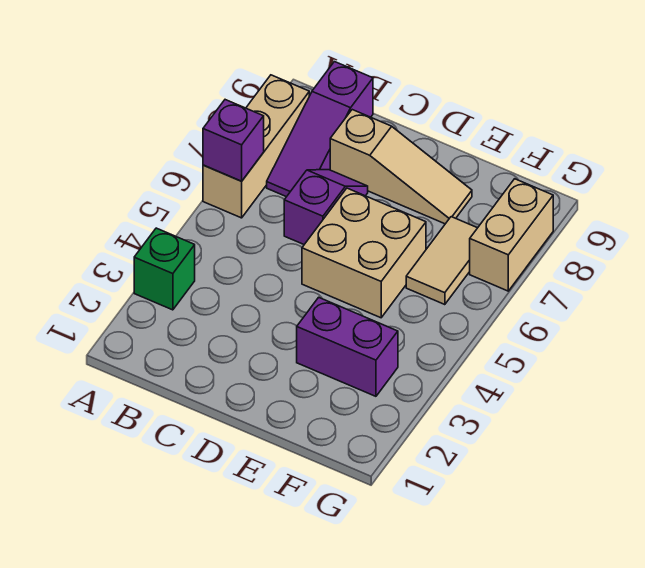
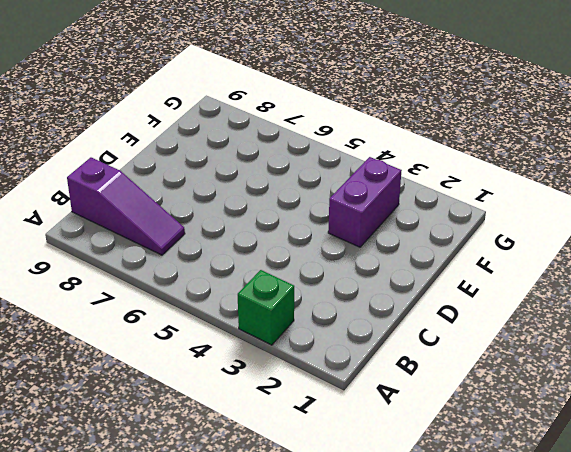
none -> tan brick A6:A8 level 1
none -> purple slope C6:C7 level 1 top 6

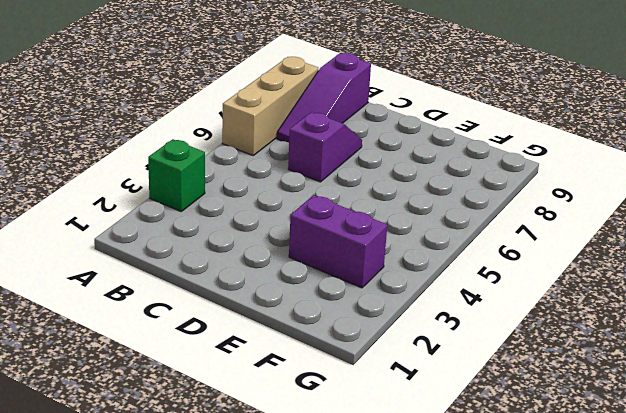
none -> tan slope C8:E8 level 1 top C
none -> tan brick D5:E6 level 1

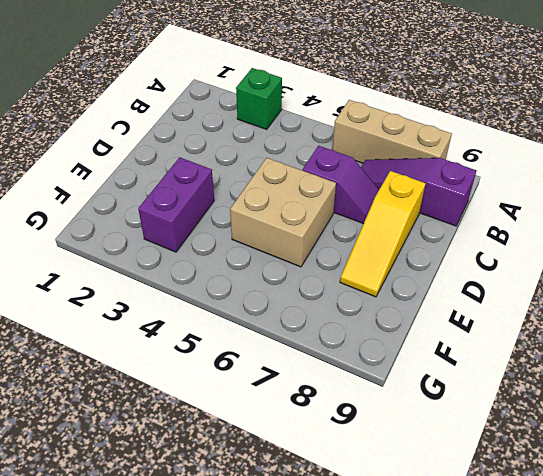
yellow slope C8:E8 level 1 top C -> tan slope C8:E8 level 1 top C
none -> tan tile F6:F7 level 1
none -> tan brick G7:G8 level 1

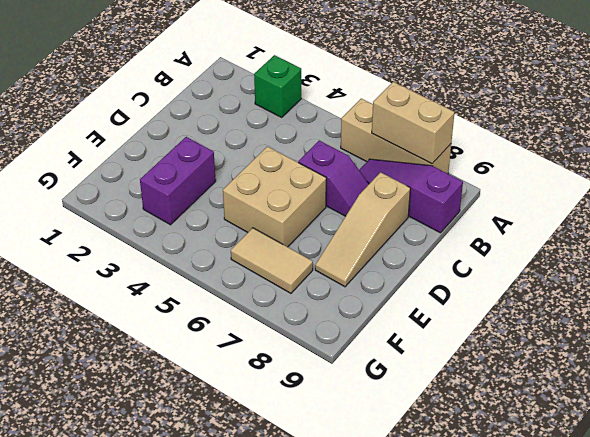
tan brick A7:A8 level 2 -> tan brick G7:G8 level 1
none -> purple brick A6 level 2

